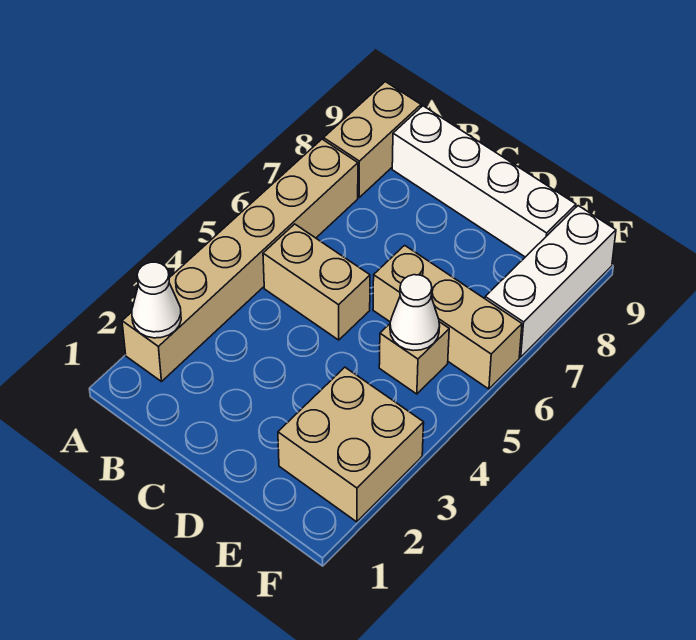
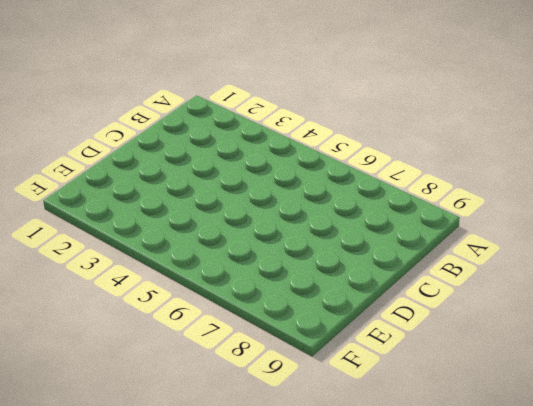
none -> tan brick A2:A7 level 1
none -> tan brick A8:A9 level 1

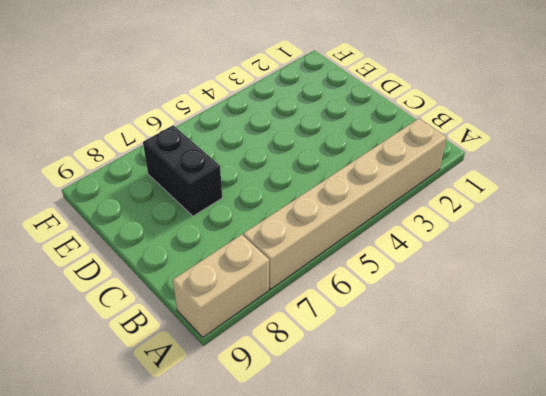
black brick D7:E7 level 1 -> none
none -> tan brick B5:C5 level 1
none -> white brick B9:E9 level 1

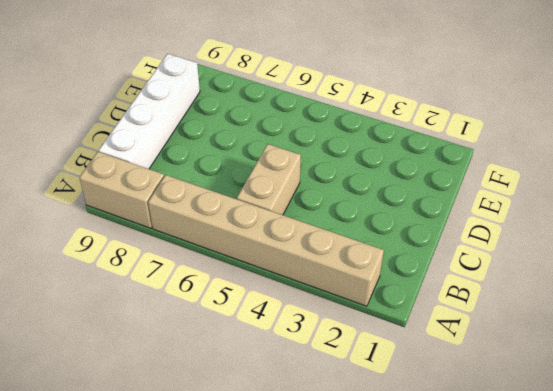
none -> tan brick D6:F6 level 1
none -> tan brick E2:F3 level 1

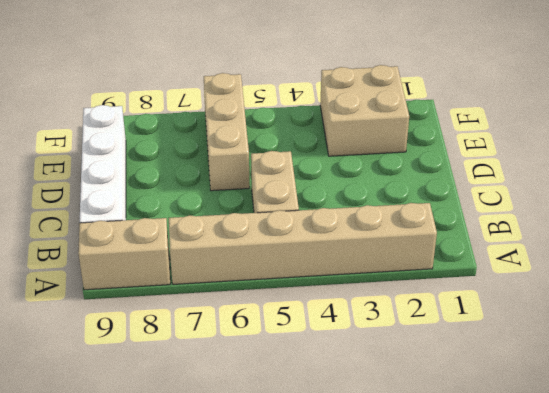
none -> tan brick E5 level 1
none -> white brick F7:F9 level 1

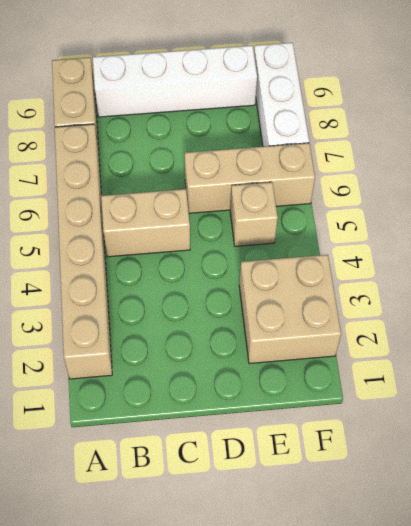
none -> white cone A2 level 2
none -> white cone E5 level 2

